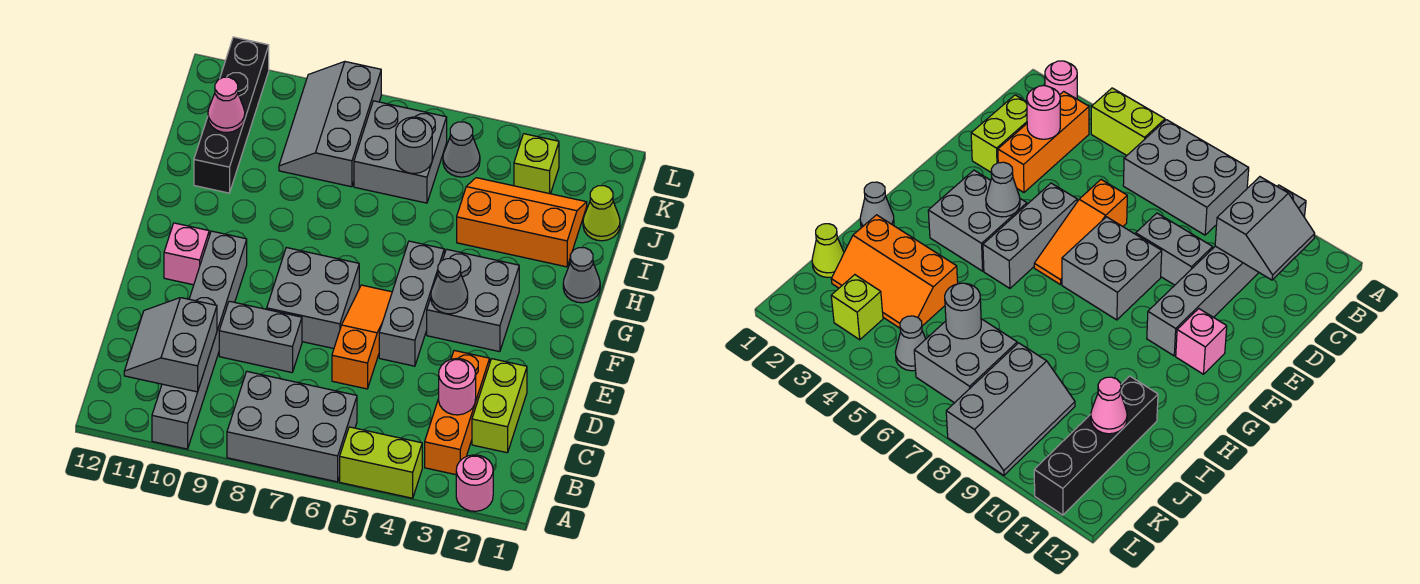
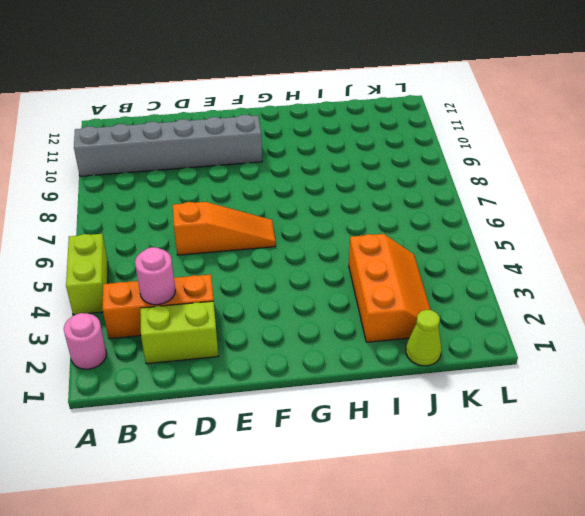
none -> grey brick A6:B8 level 1
none -> grey brick D8:D9 level 1
none -> grey brick E5:G5 level 1

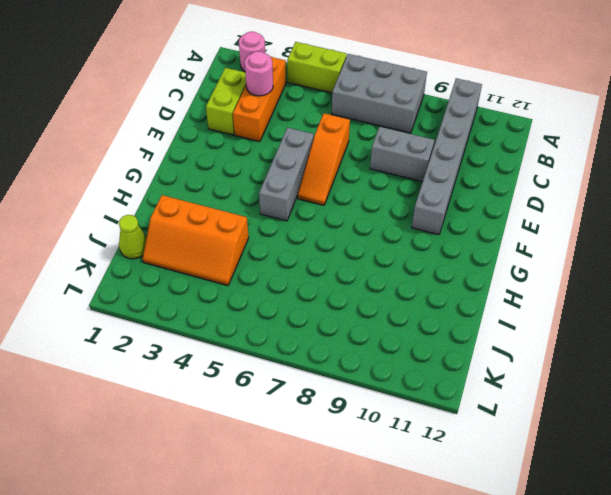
none -> grey brick E7:F8 level 1
none -> grey brick F3:G4 level 1
none -> pink brick F11 level 1

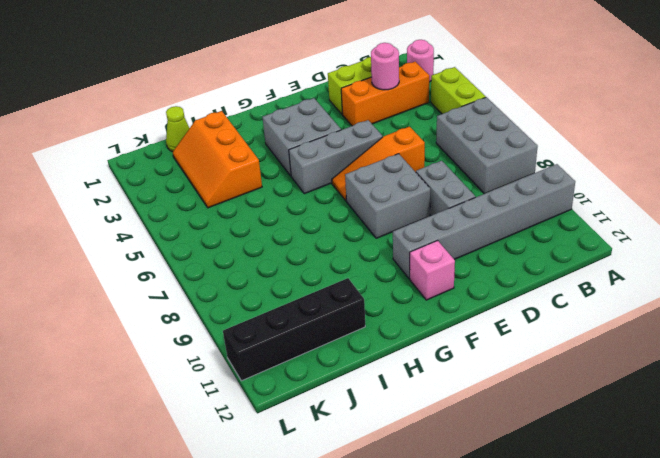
none -> grey cone H1 level 1
none -> grey brick J6:K7 level 1
none -> grey slope J8:L9 level 1 top 8

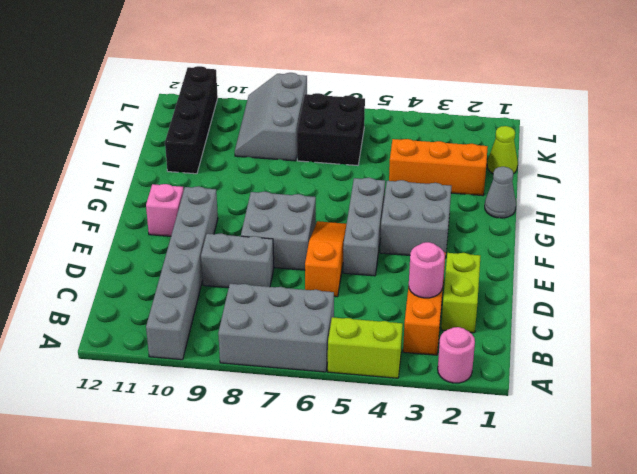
black brick J6:K7 level 1 -> grey brick J6:K7 level 1
none -> lime brick K3 level 1
none -> grey cone K5 level 1
none -> grey slope B10:C11 level 2 top 10

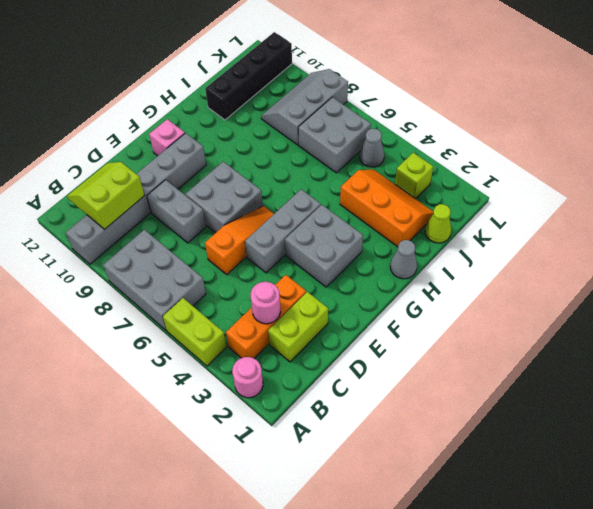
lime slope B10:C11 level 2 top 10 -> grey slope B10:C11 level 2 top 10
none -> grey cone F4 level 2
none -> grey round brick J6 level 2
none -> pink cone J11 level 2

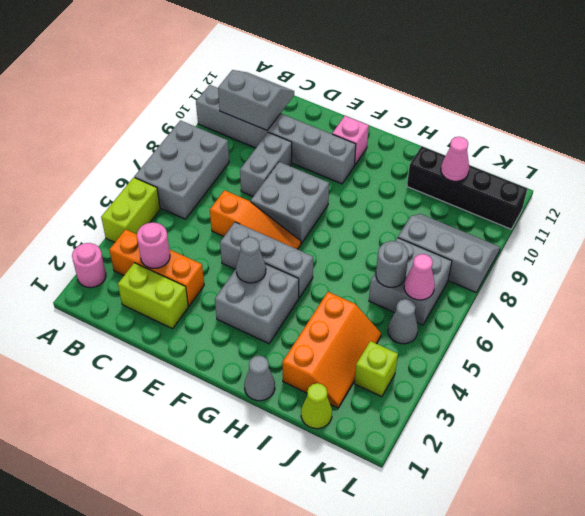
pink cone K6 level 2 -> none

